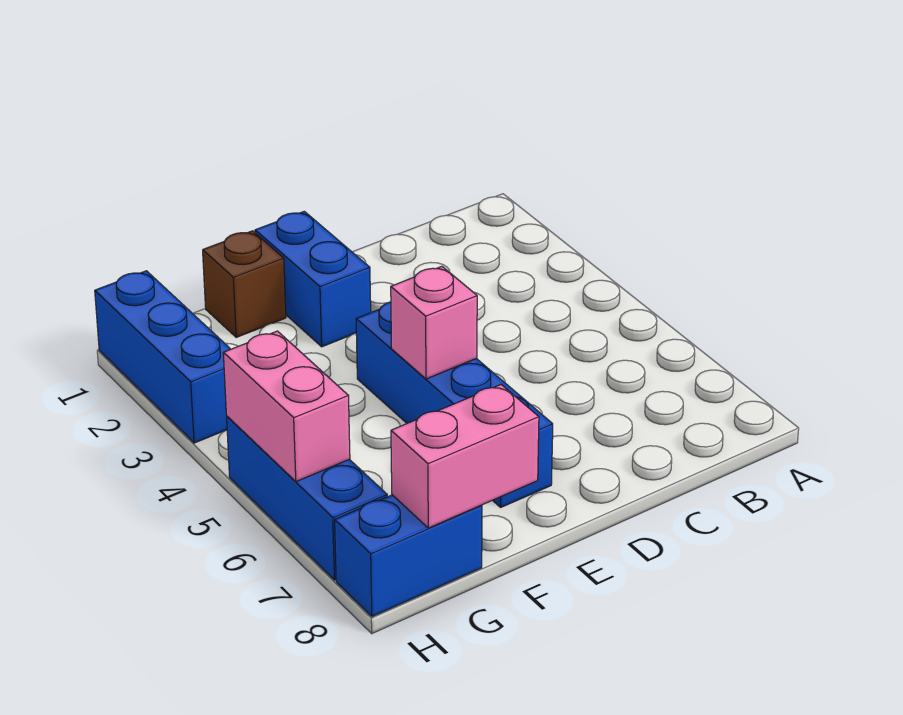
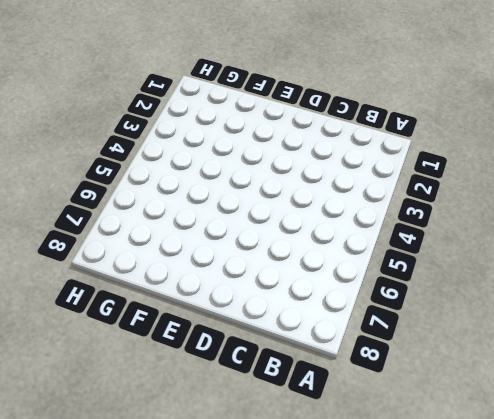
none -> blue brick E1:E2 level 1
none -> blue brick E4:E7 level 1

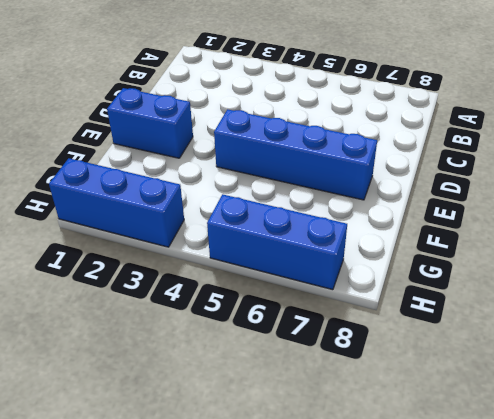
none -> brown brick F1 level 1
none -> blue brick G8:H8 level 1

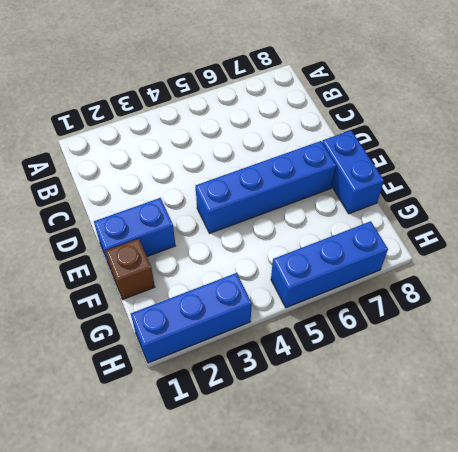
blue brick E8:F8 level 1 -> blue brick G8:H8 level 1
none -> pink brick E5 level 2
none -> pink brick F8:G8 level 2

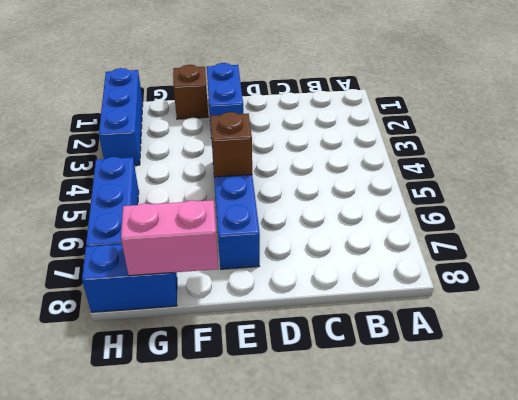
brown brick E5 level 2 -> pink brick E5 level 2
none -> pink brick H5:H6 level 2

